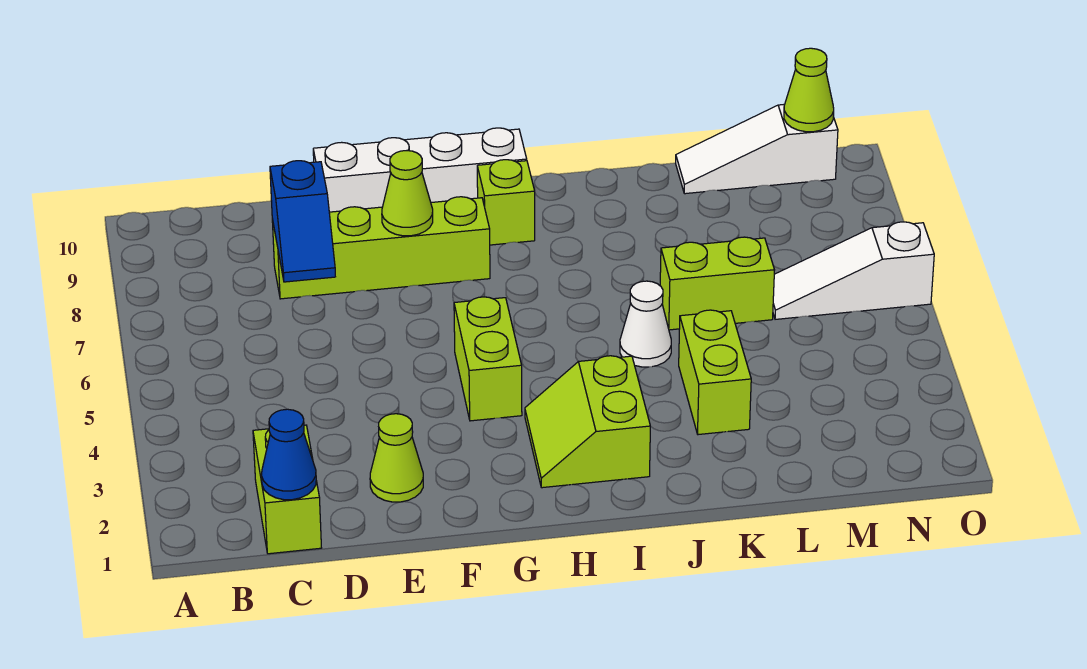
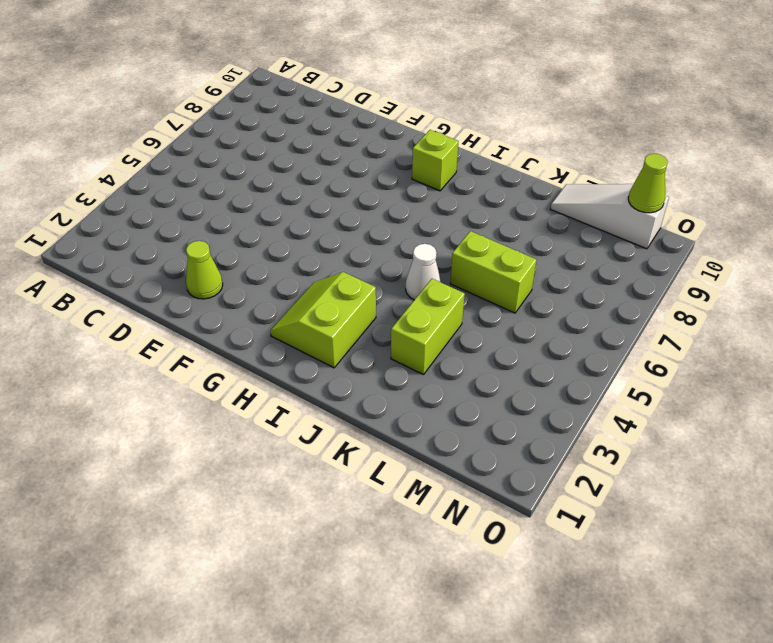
none -> lime brick C1:C2 level 1
none -> lime brick D8:G8 level 1
none -> white brick E10:H10 level 1

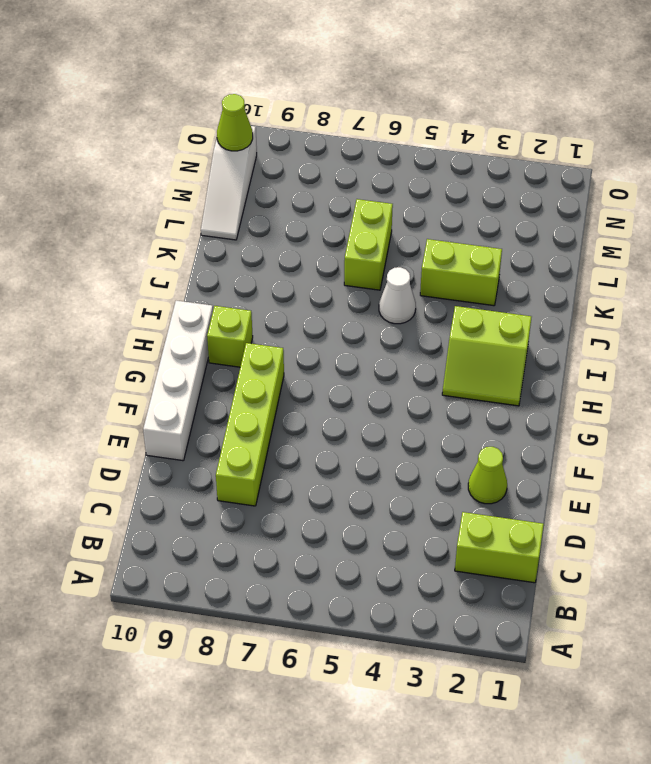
none -> lime brick G4:G5 level 1
none -> white slope M6:O6 level 1 top O
none -> blue cone C1 level 2

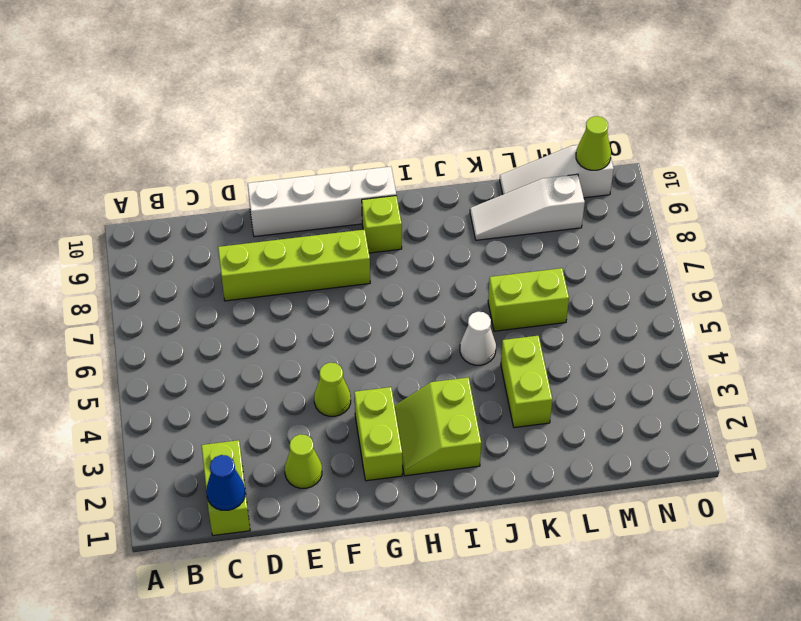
lime cone F4 level 1 -> lime cone F8 level 2
lime brick G2:G3 level 1 -> lime brick G4:G5 level 1
white slope K9:M9 level 1 top M -> white slope M6:O6 level 1 top O
none -> blue slope D7:D8 level 2 top 8

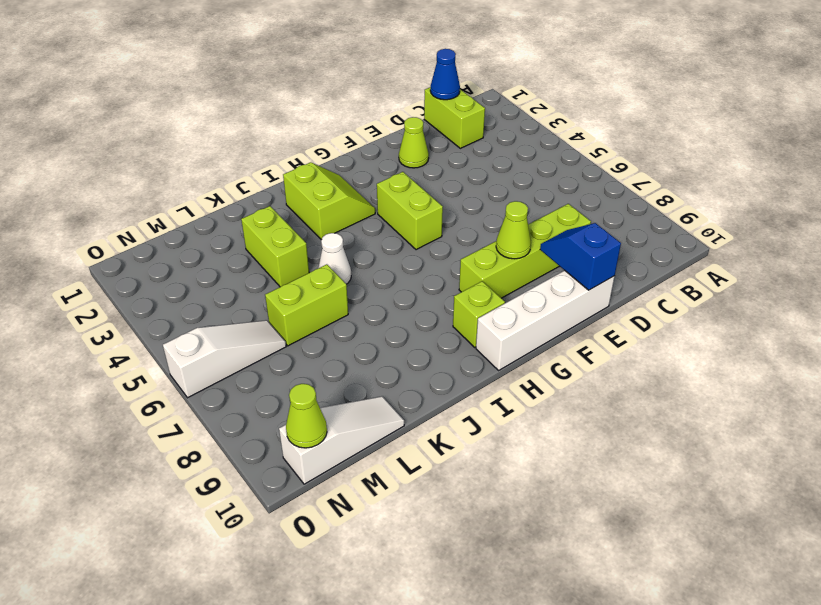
blue slope E9:E10 level 2 top 10 -> blue slope D7:D8 level 2 top 8

